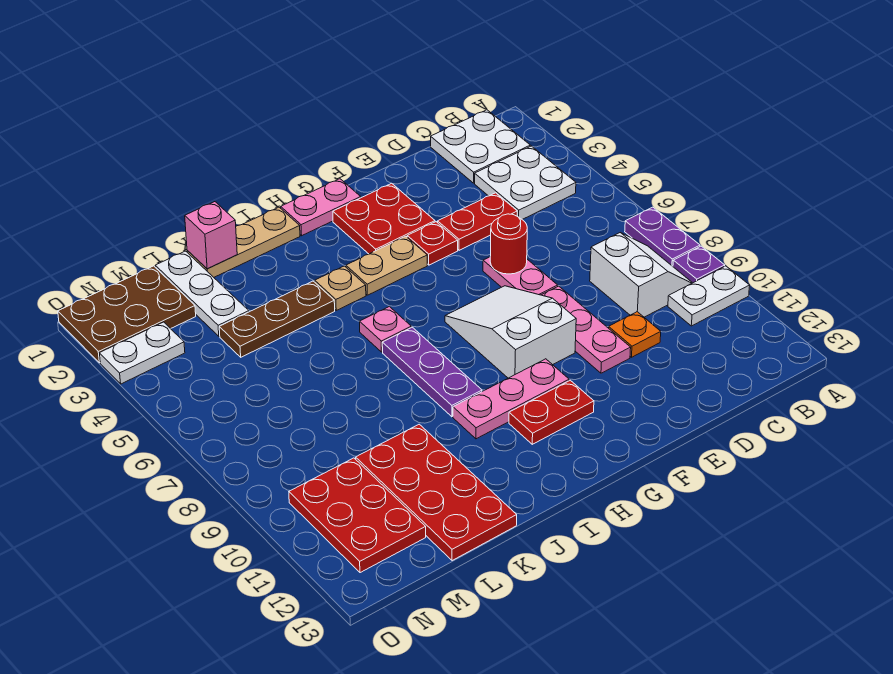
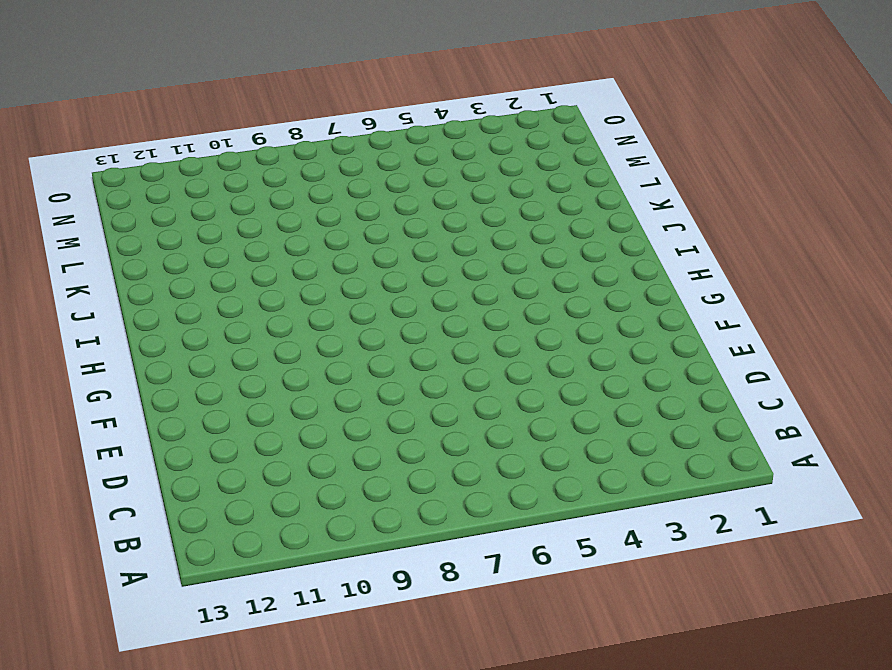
none -> purple plate A7:A8 level 1
none -> purple plate A9 level 1
none -> white plate A10:B10 level 1

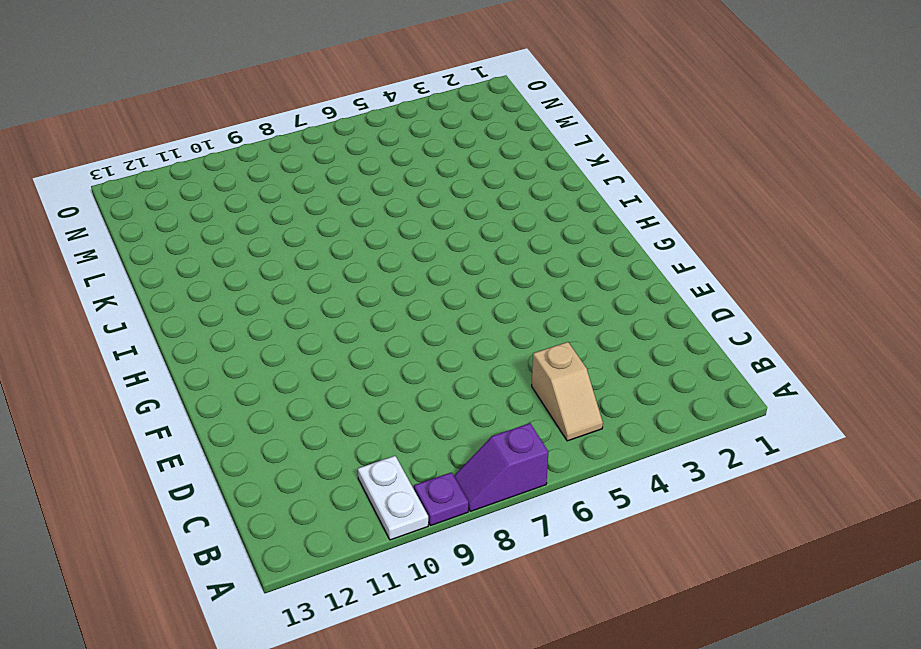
purple slope A7:A8 level 1 top 7 -> purple plate A7:A8 level 1
tan slope B5:C5 level 1 top C -> none
none -> white plate B1:C2 level 1
none -> white plate B3:C4 level 1
none -> white slope B8:C9 level 1 top C

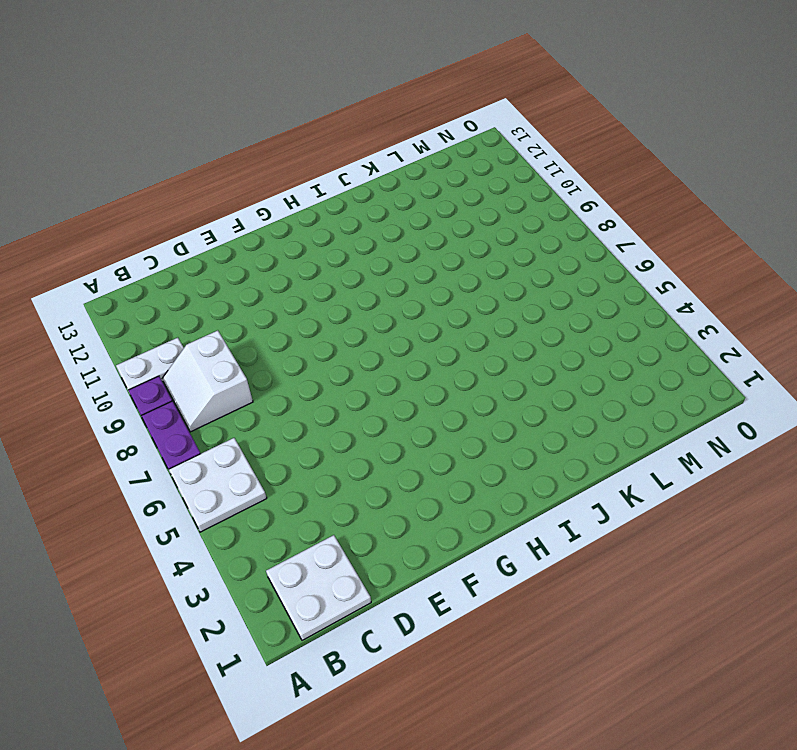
white plate A5:B6 level 1 -> white plate B3:C4 level 1
none -> red plate D4:E4 level 1
none -> orange plate D10 level 1
none -> pink plate E6:E7 level 1

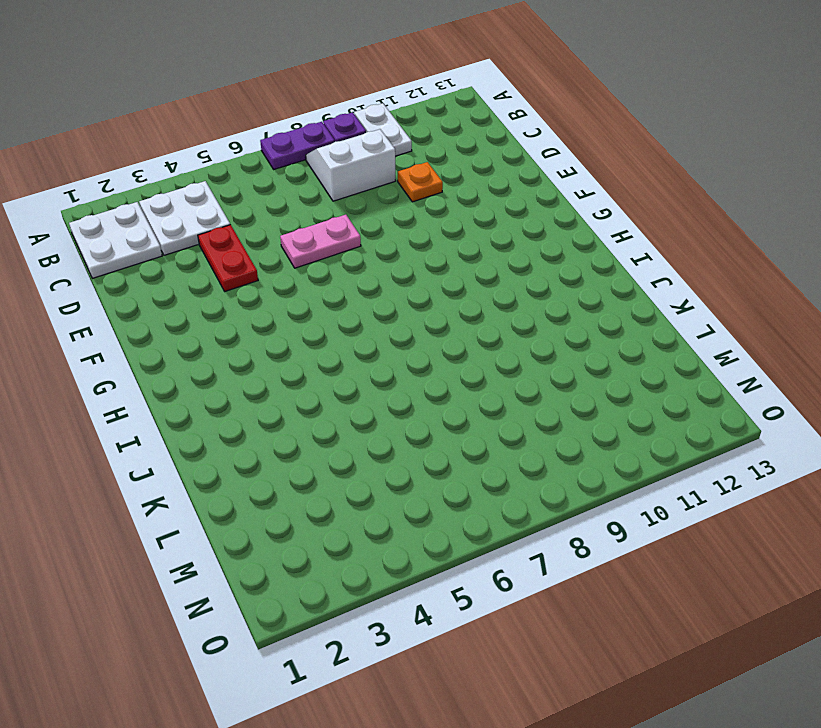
none -> pink plate E8:E10 level 1
none -> red plate F2:G3 level 1
none -> red plate F4 level 1

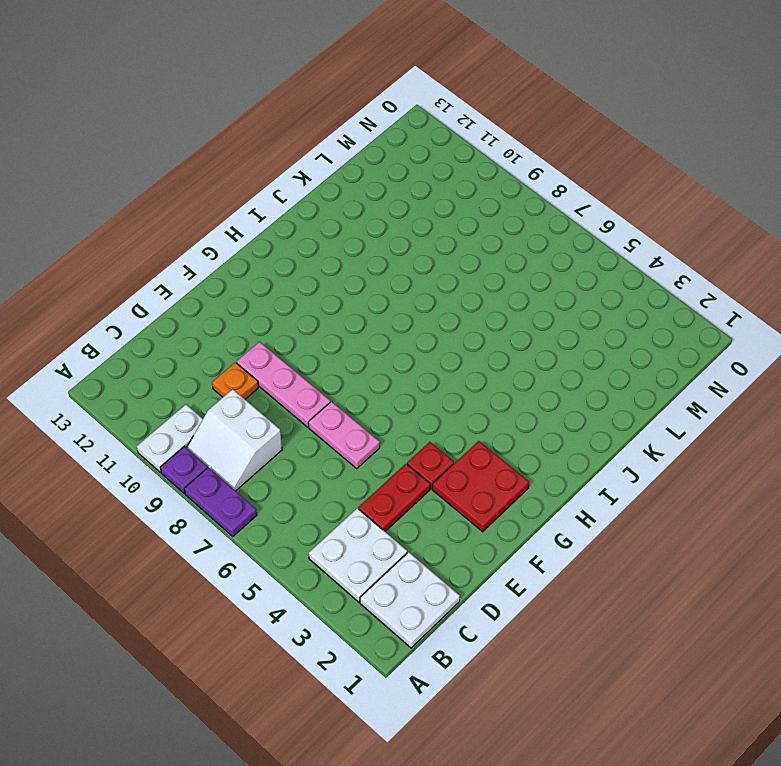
none -> white slope F7:G9 level 1 top 9
none -> pink plate G1:H1 level 1
none -> tan plate G4:H4 level 1

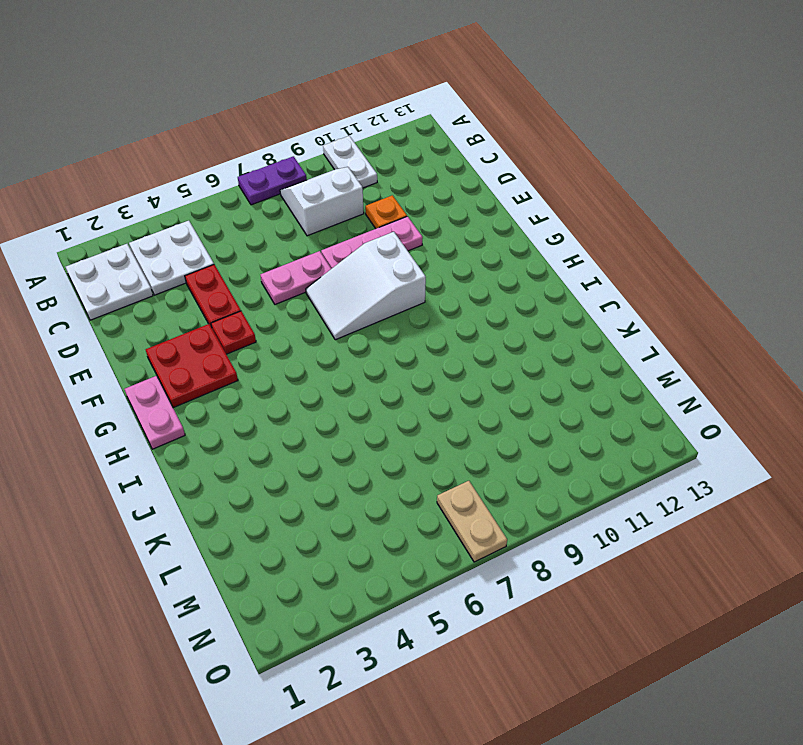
tan plate N7:O7 level 1 -> tan plate G4:H4 level 1
none -> purple plate A9 level 1
none -> pink plate G10:I10 level 1
none -> red plate G11:H11 level 1

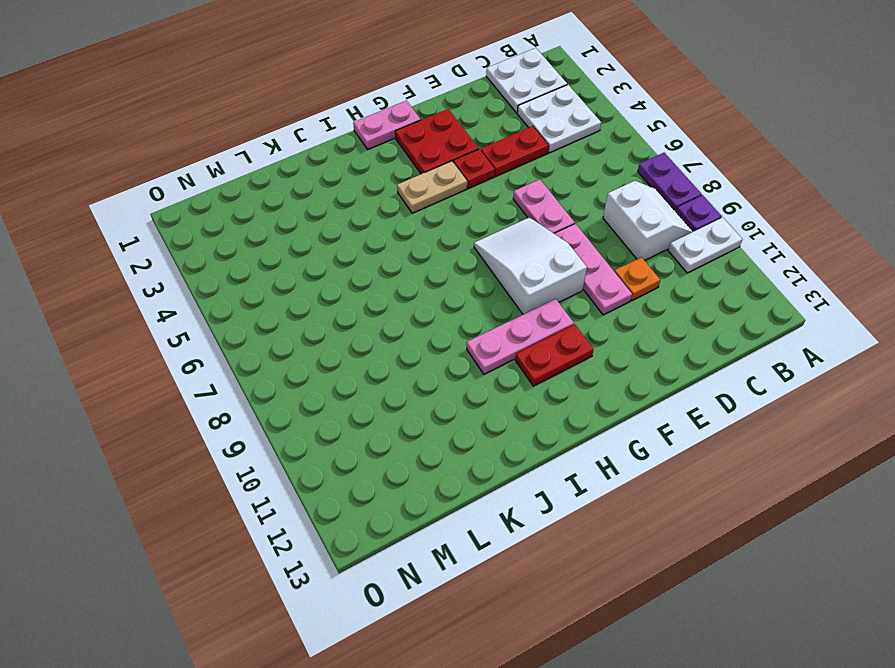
none -> tan plate I1:K1 level 1
none -> tan plate I4 level 1
none -> pink plate I6 level 1

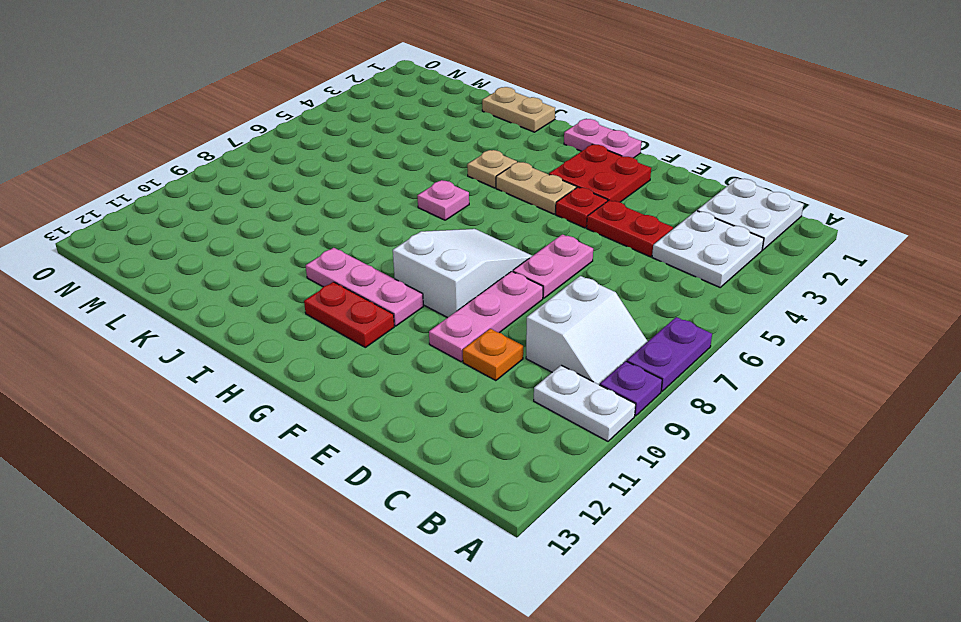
tan plate J1:K1 level 1 -> tan plate I1:K1 level 1
none -> purple plate I7:I9 level 1
none -> brown plate J4:L4 level 1
none -> red plate K10:L13 level 1

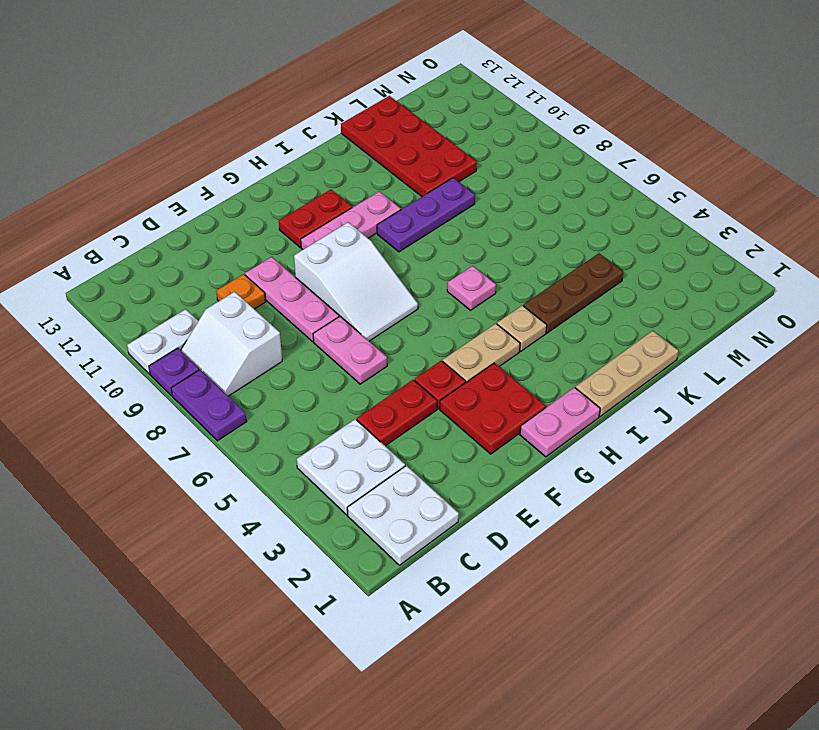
purple plate I9:K9 level 1 -> purple plate I7:I9 level 1
none -> white plate L1:L3 level 1
none -> brown plate M1:O2 level 1
none -> red plate M10:N12 level 1

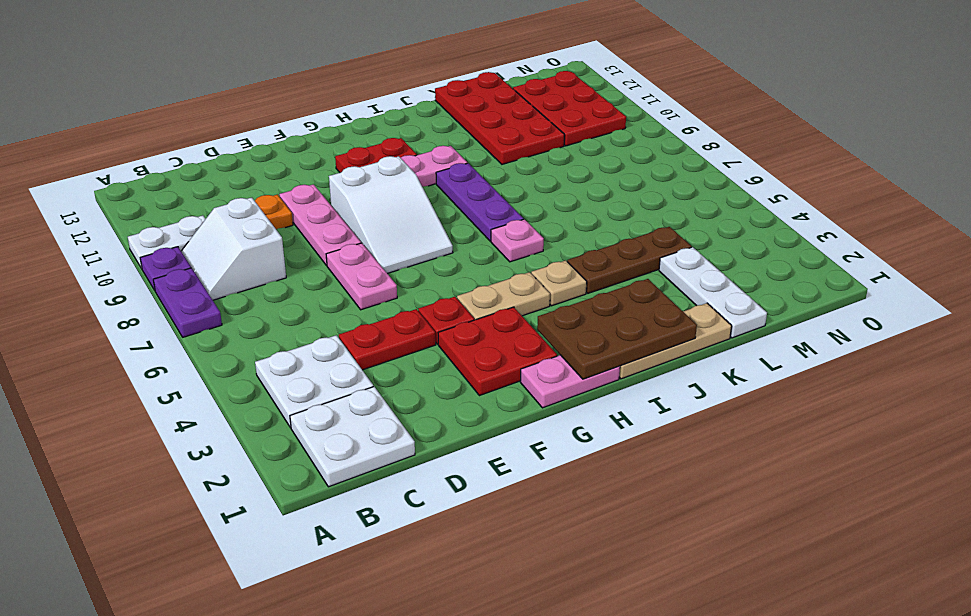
brown plate H1:J2 level 2 -> brown plate M1:O2 level 1
none -> white plate N3:O3 level 1
none -> red round brick E6 level 2
none -> pink brick K1 level 2

